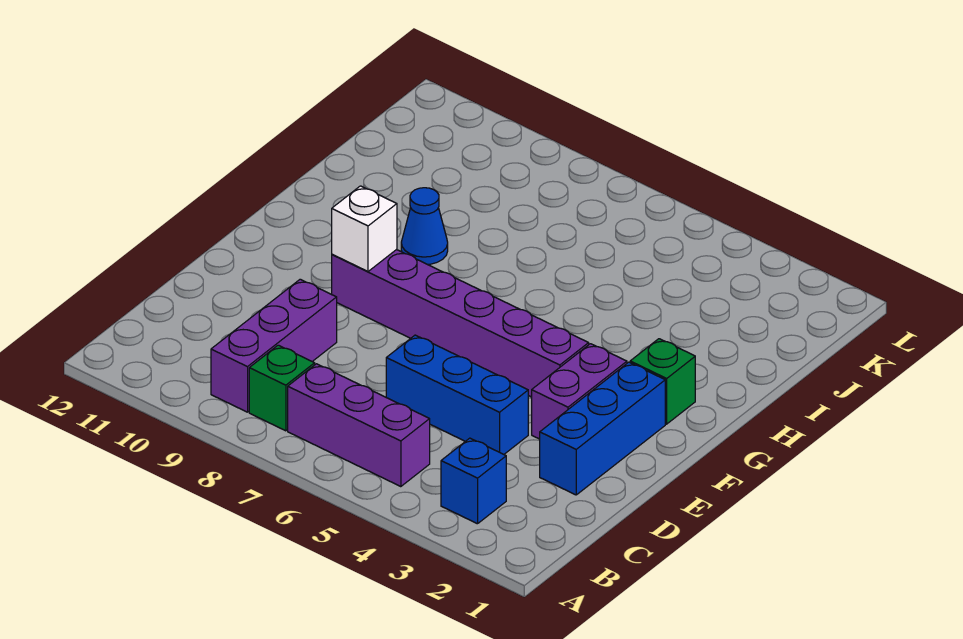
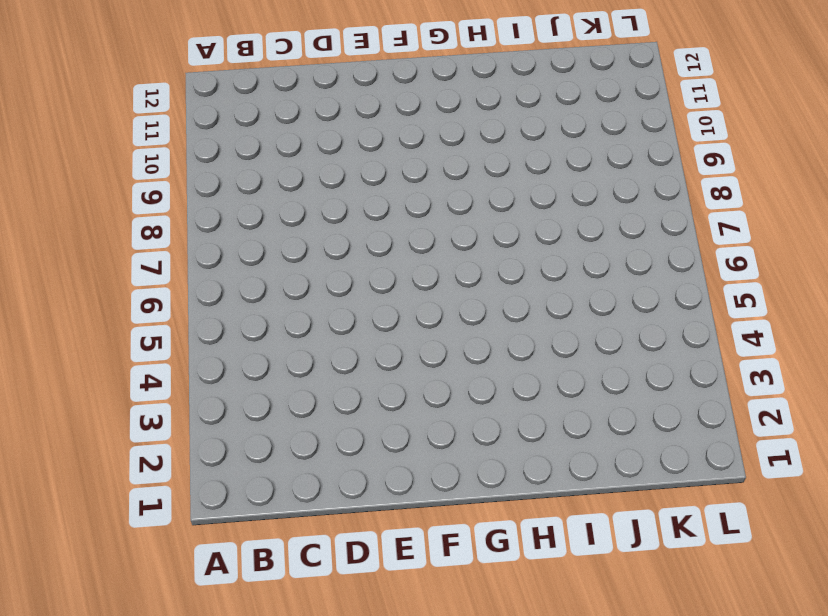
none -> blue brick B3 level 1
none -> purple brick B5:B7 level 1

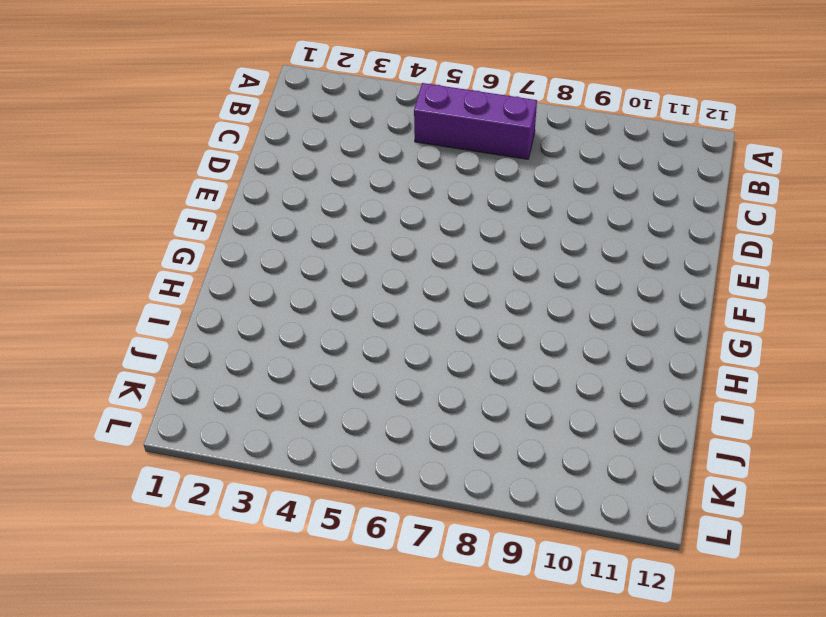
none -> blue brick B3 level 1
none -> green brick B8 level 1

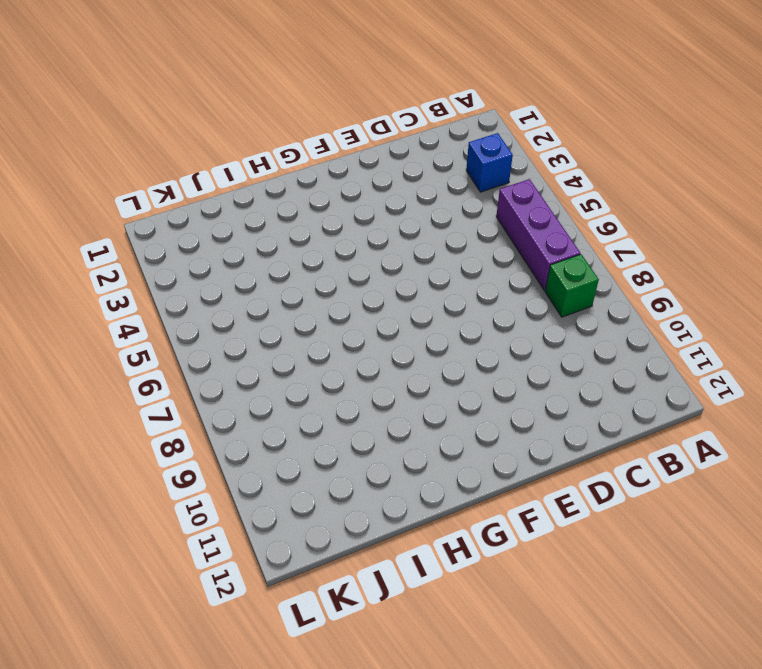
none -> purple brick B9:D9 level 1
none -> blue brick D2:F2 level 1

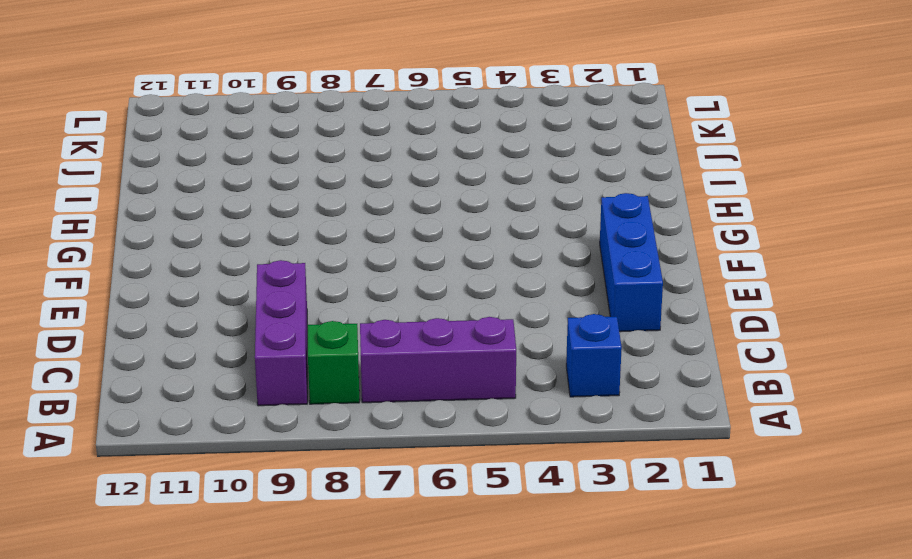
none -> blue brick D4:D6 level 1
none -> purple brick E3:F3 level 1

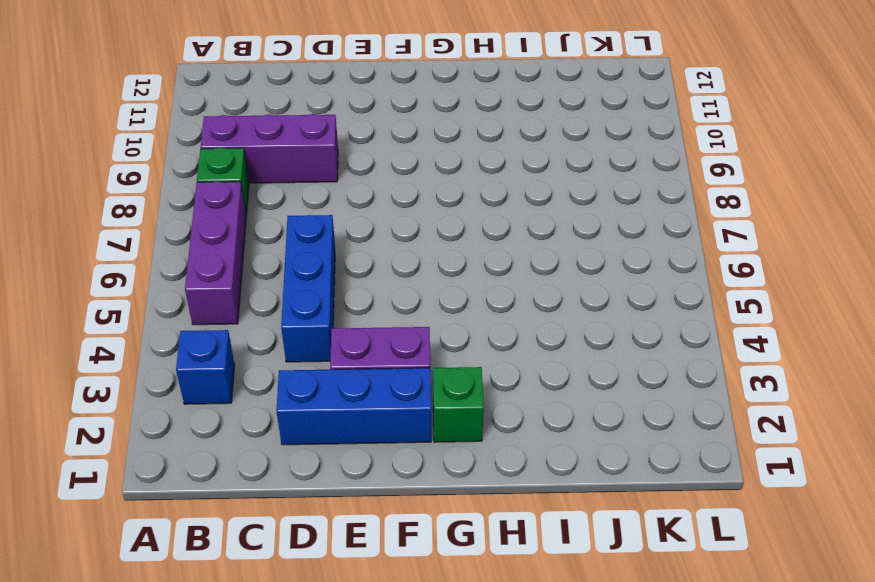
none -> purple brick F4:F9 level 1
none -> blue cone H9 level 1

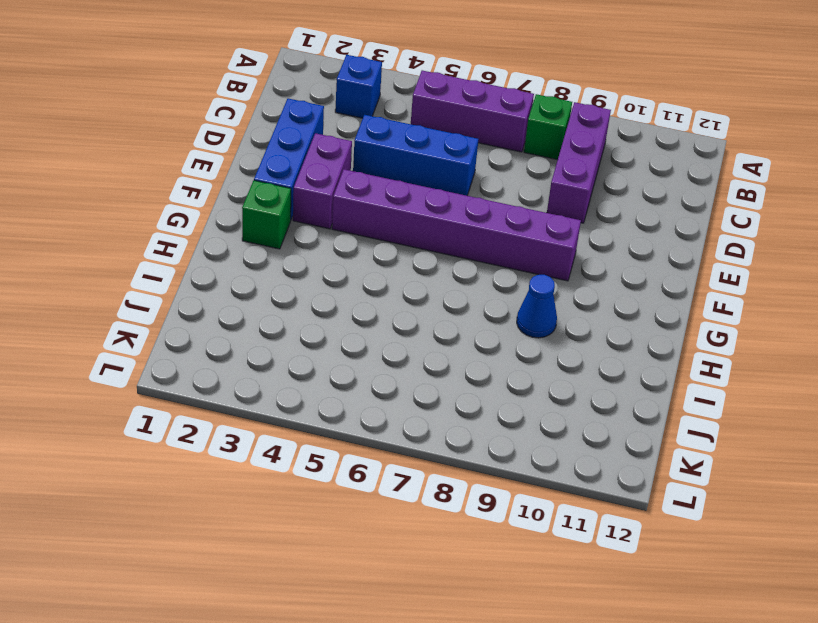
none -> white brick F9 level 2

